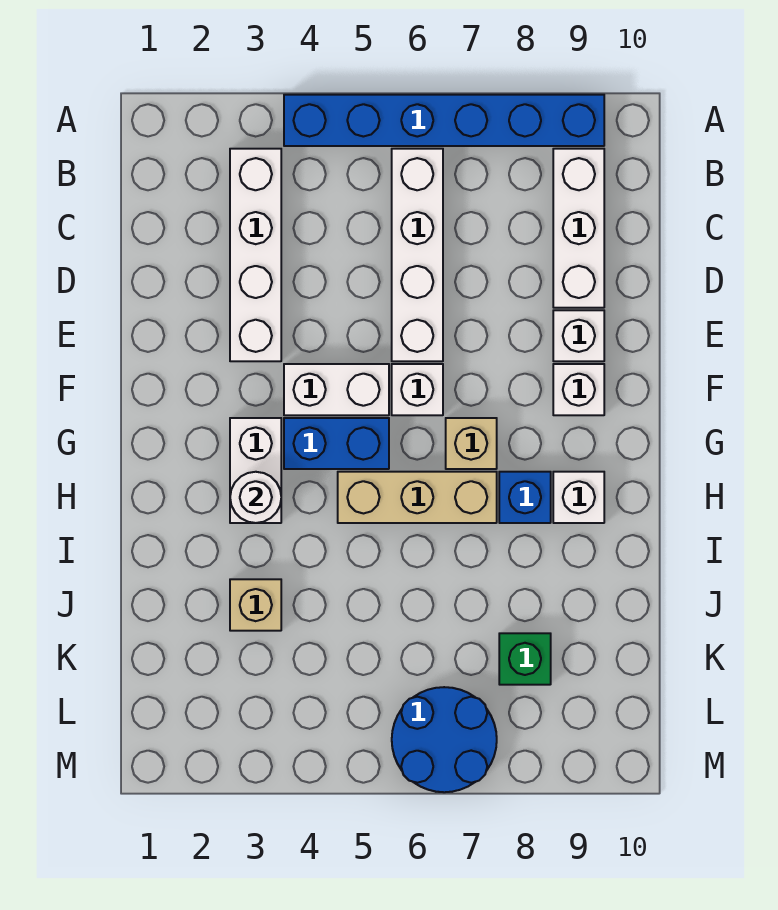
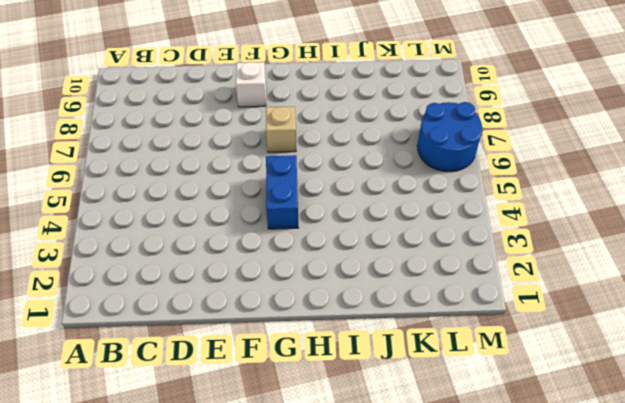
none -> blue brick A4:A9 level 1
none -> white brick B3:E3 level 1
none -> white brick B6:E6 level 1

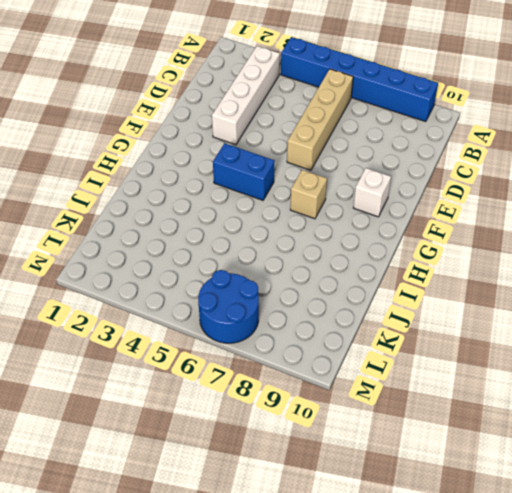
tan brick B6:E6 level 1 -> white brick B6:E6 level 1
none -> white brick B9:D9 level 1
none -> white brick E9 level 1
none -> white brick F4:F5 level 1

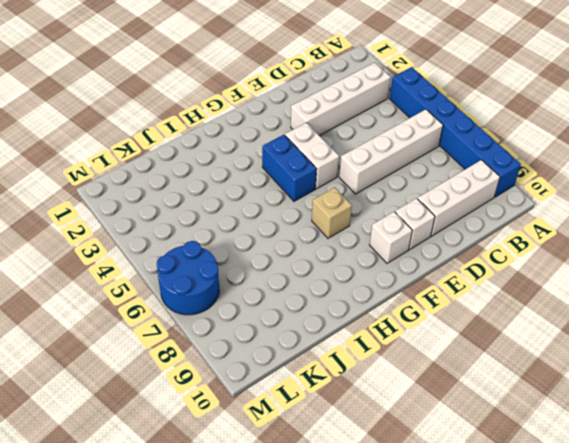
none -> white brick F6 level 1
none -> white brick G3:H3 level 1
none -> tan brick H5:H7 level 1

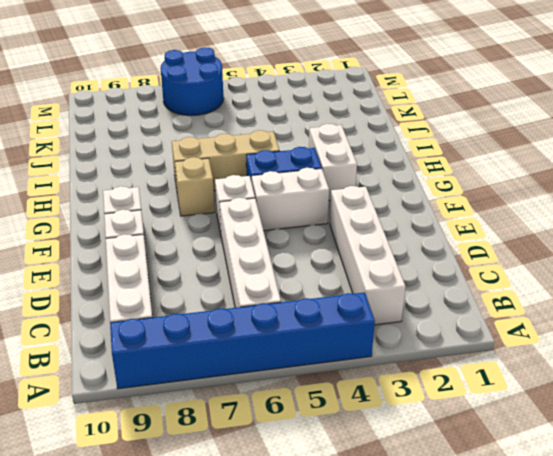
none -> blue brick H8 level 1
none -> white brick H9 level 1
none -> tan brick J3 level 1

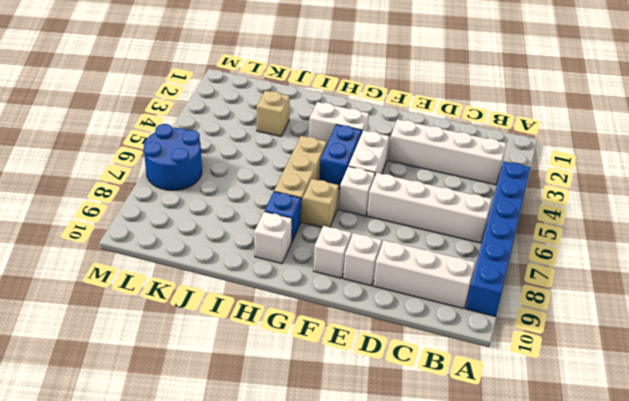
none -> green brick K8 level 1
none -> white round brick H3 level 2

